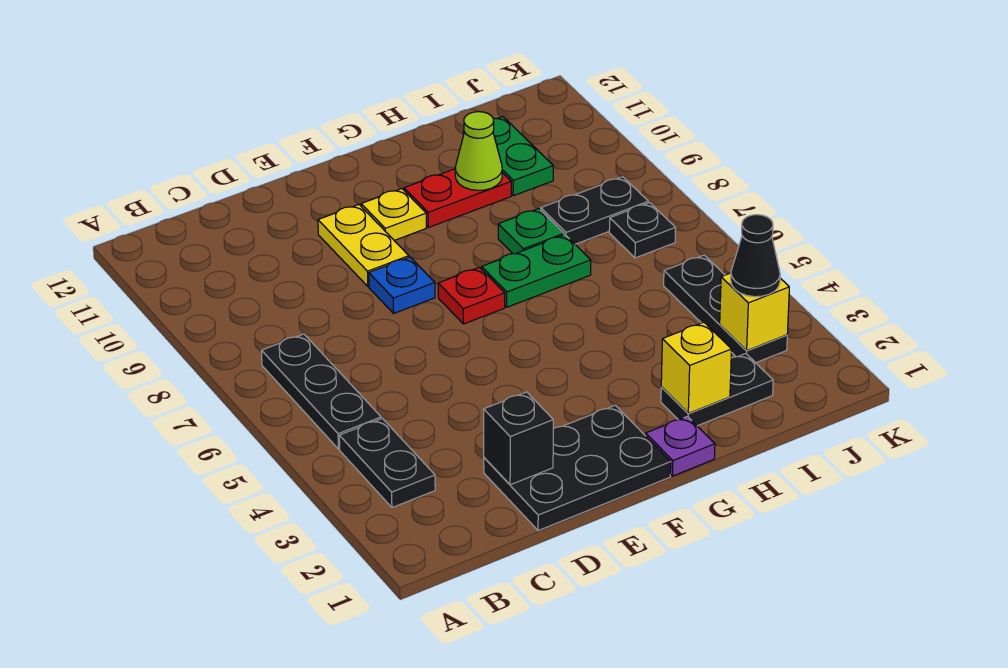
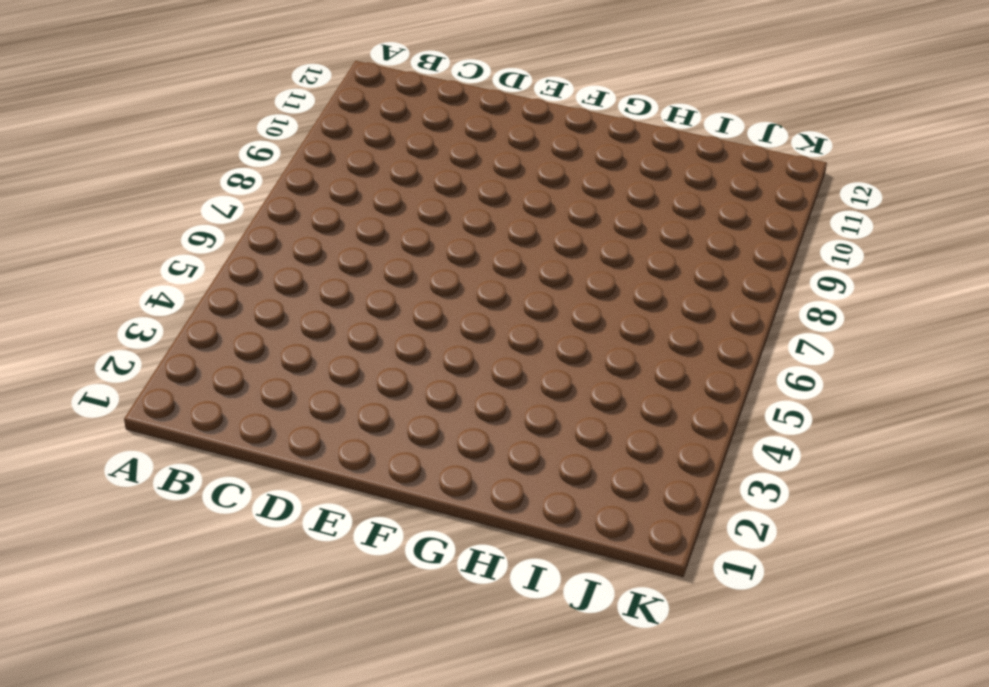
none -> black plate B3:B4 level 1
none -> black plate B5:B7 level 1
none -> black plate D1:F2 level 1

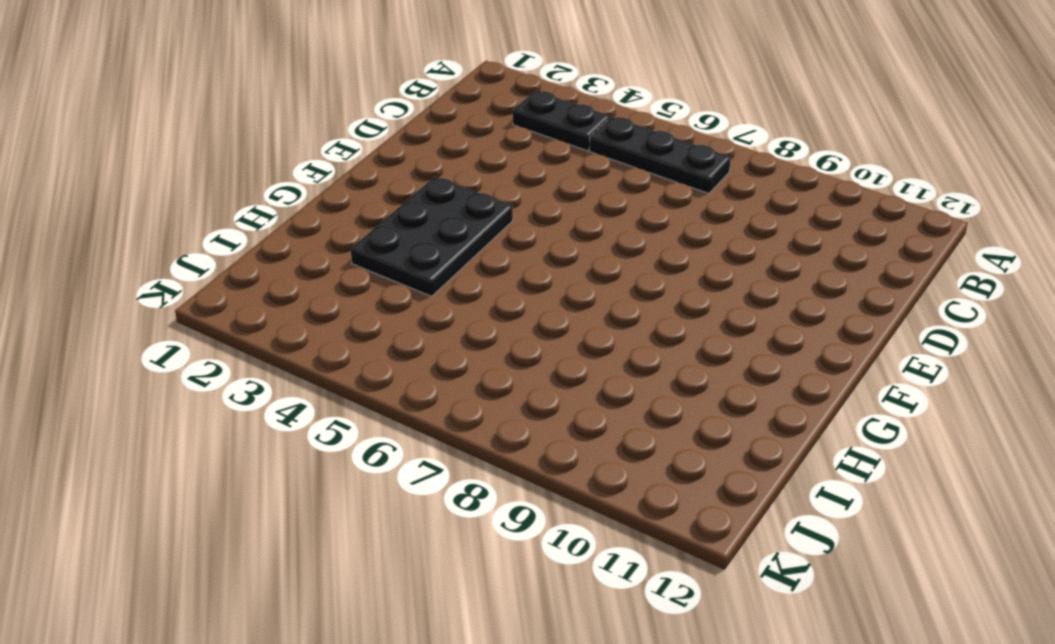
black plate F3:H4 level 1 -> black plate D1:F2 level 1
none -> blue plate E8 level 1
none -> yellow plate E9:E10 level 1
none -> red plate F7 level 1

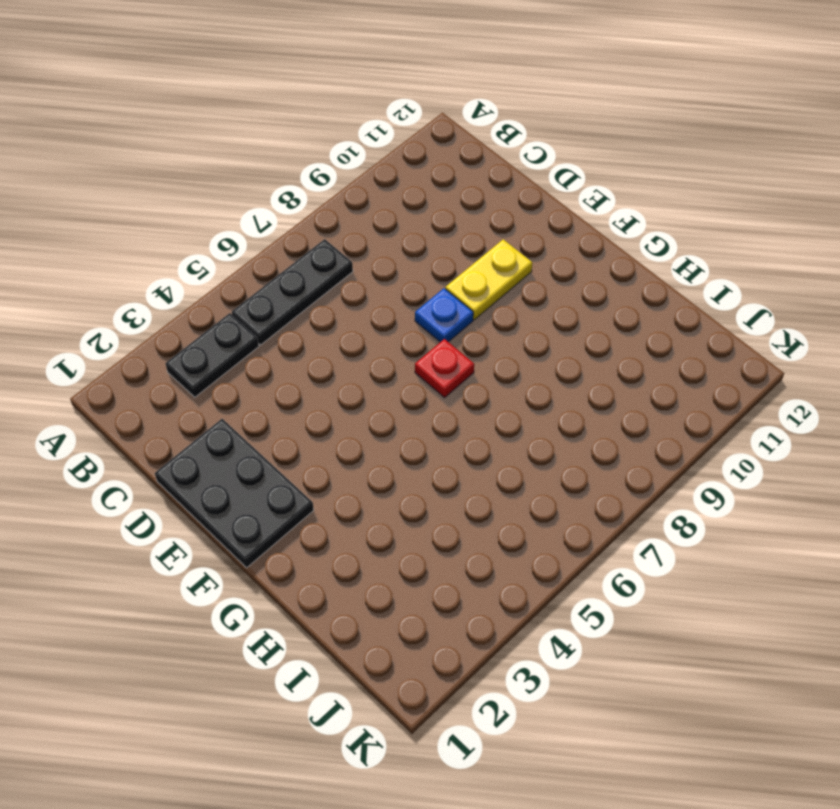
none -> yellow plate F10 level 1
none -> purple plate G1 level 1
none -> green plate G7:H7 level 1

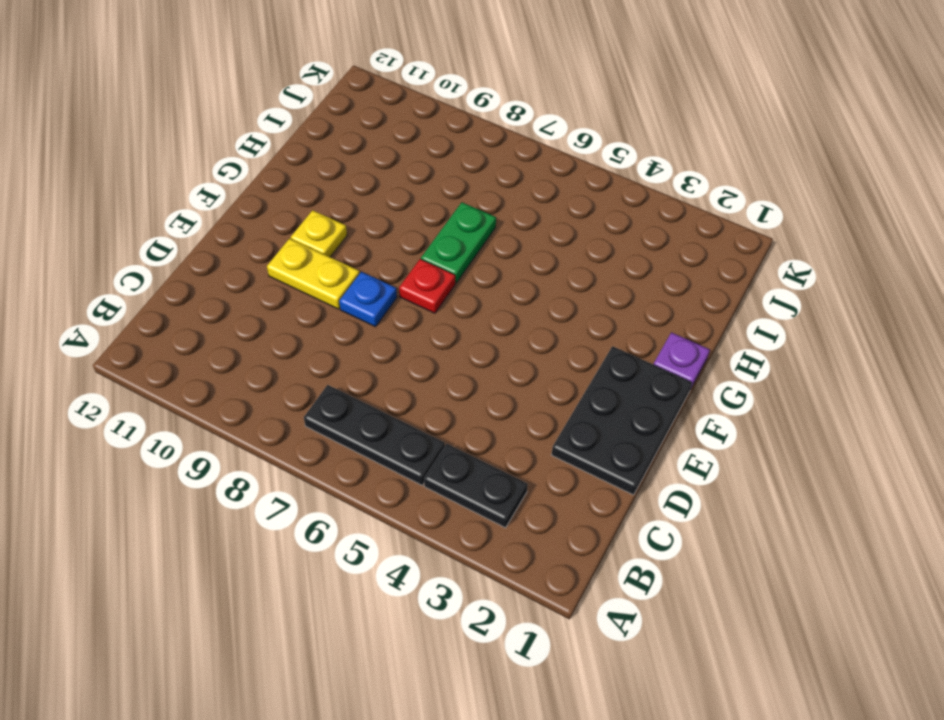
none -> red plate G10:H10 level 1
none -> black plate H2:I2 level 1
none -> green plate H8 level 1

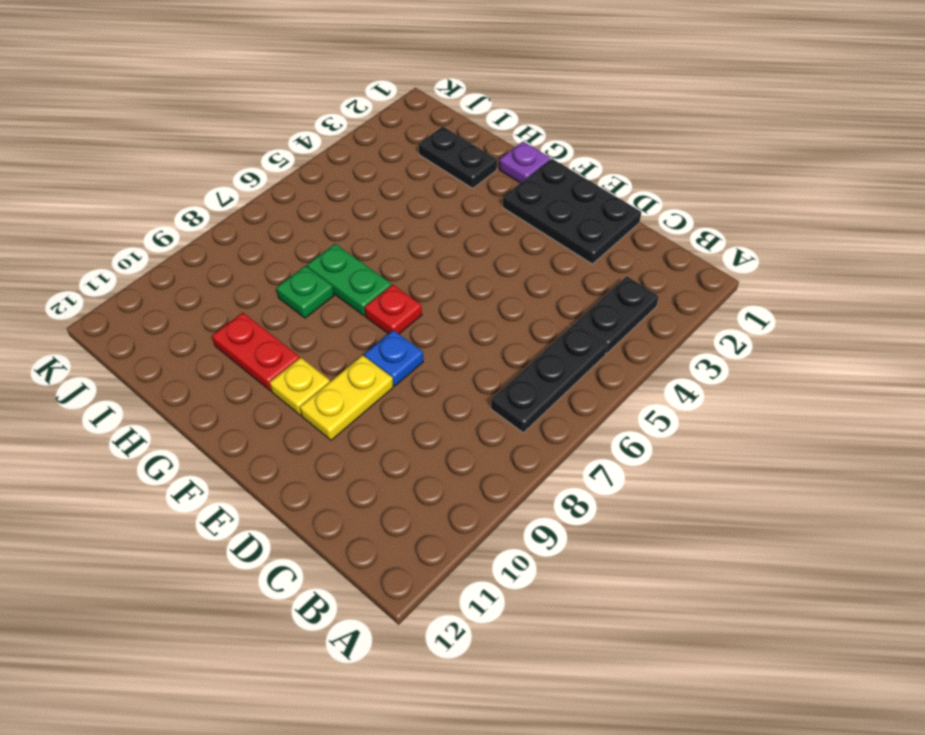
none -> black plate I8:J8 level 1
none -> green plate I10:I11 level 1
none -> black plate J3:J5 level 1

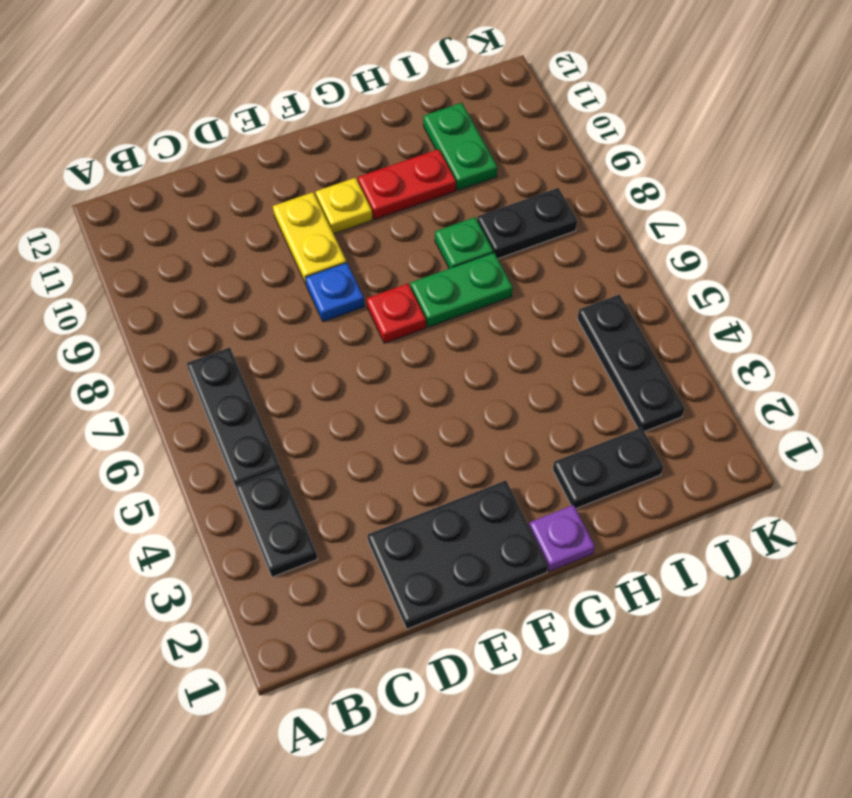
none -> black plate J7 level 1
none -> black brick D2 level 2
none -> yellow brick H2 level 2

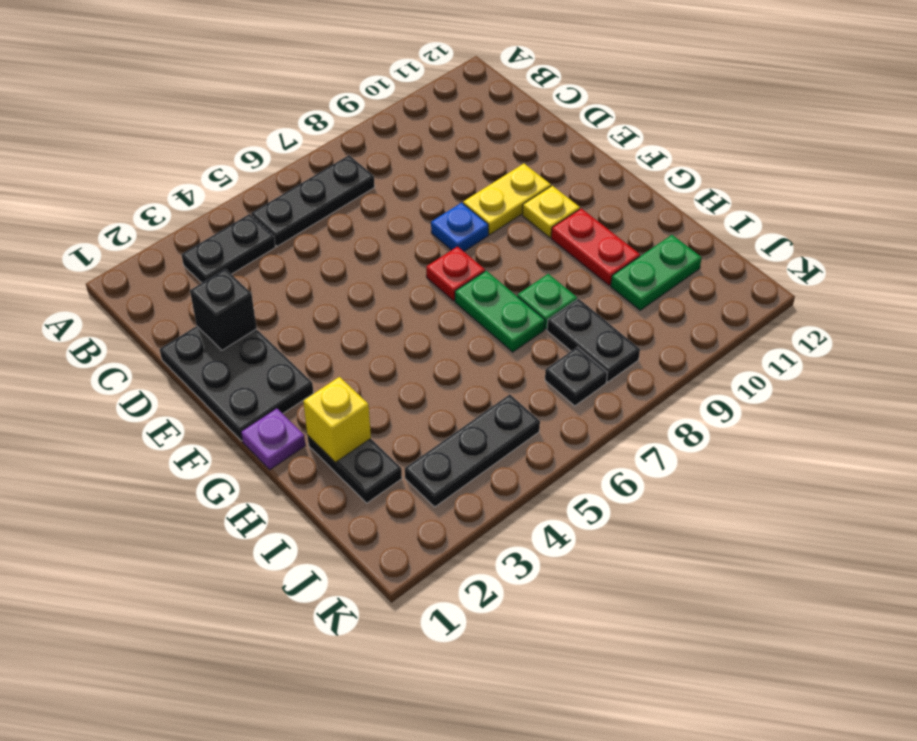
none -> lime cone H10 level 2
none -> yellow brick J3 level 2
none -> black cone J3 level 3

